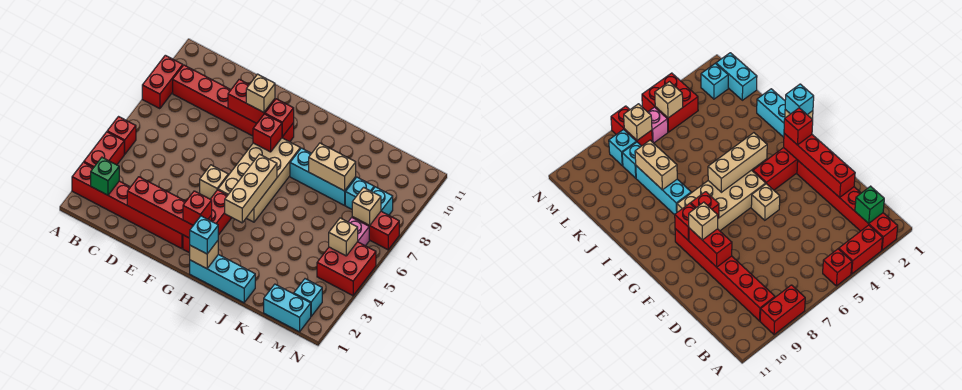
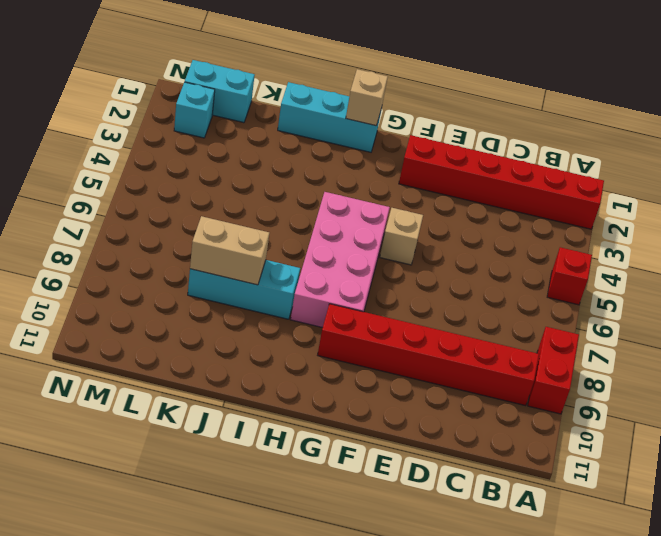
pink brick G5:H8 level 1 -> tan brick G5:H8 level 1
none -> red brick A3:A4 level 1
none -> red brick G2:G4 level 1
none -> cyan brick L8 level 1
none -> red brick M4:N5 level 1

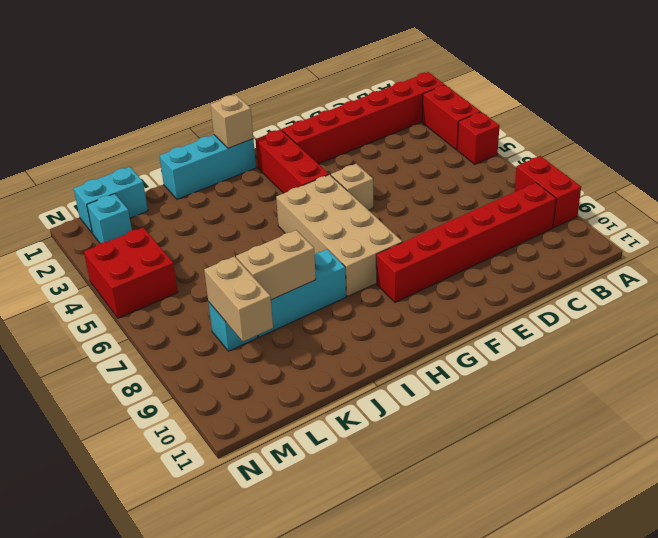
tan brick L8:L9 level 2 -> none
none -> pink brick M6 level 1
none -> red brick M7:N7 level 1
none -> cyan brick M8 level 1
none -> green brick B2 level 2

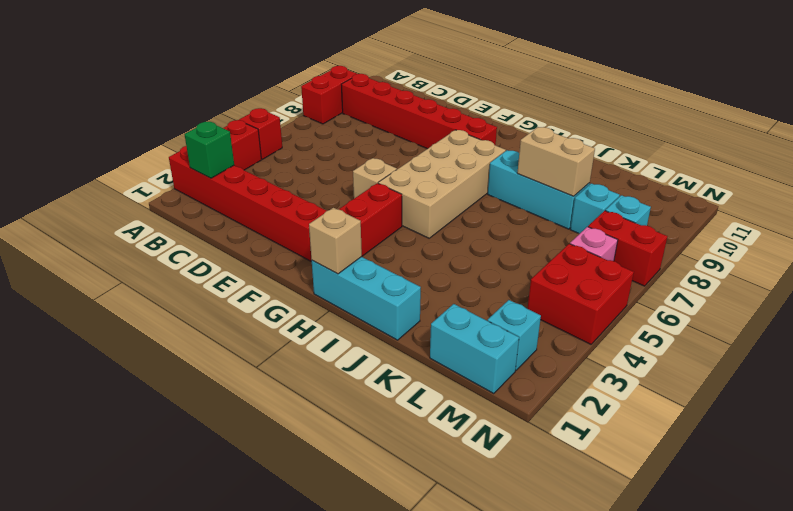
none -> red brick D2:G2 level 2
none -> red brick E9:F9 level 2
none -> red brick G8 level 2
none -> red brick G9 level 2

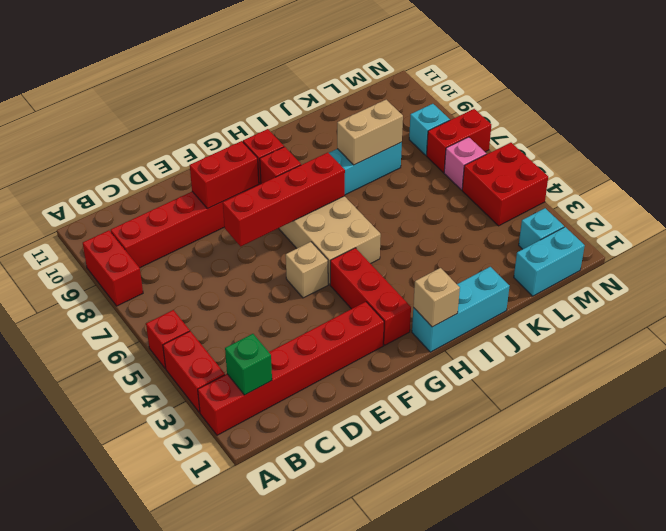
red brick E7:H7 level 2 -> red brick D2:G2 level 2
none -> cyan brick L8 level 1
none -> tan brick H4:H6 level 2
none -> tan brick M5 level 2
none -> tan brick M7 level 2

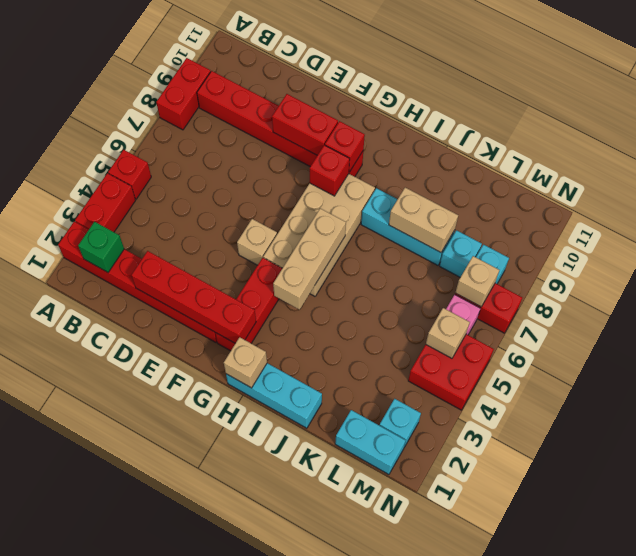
none -> tan brick F9 level 3
none -> red brick G2 level 3
none -> cyan brick H1 level 3

